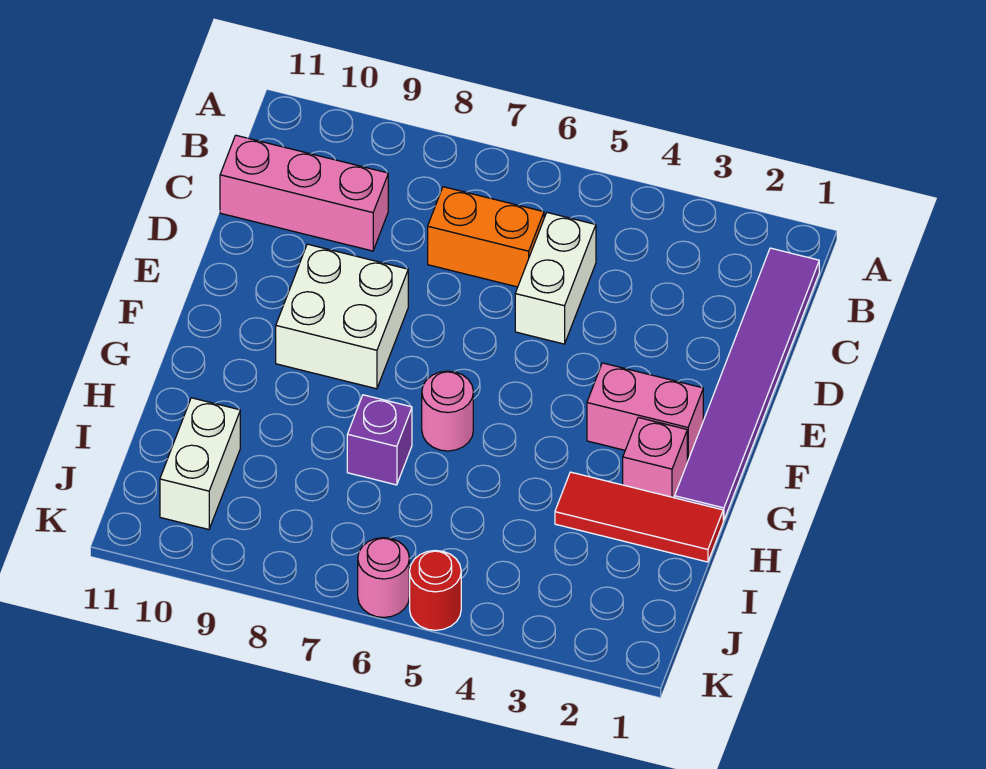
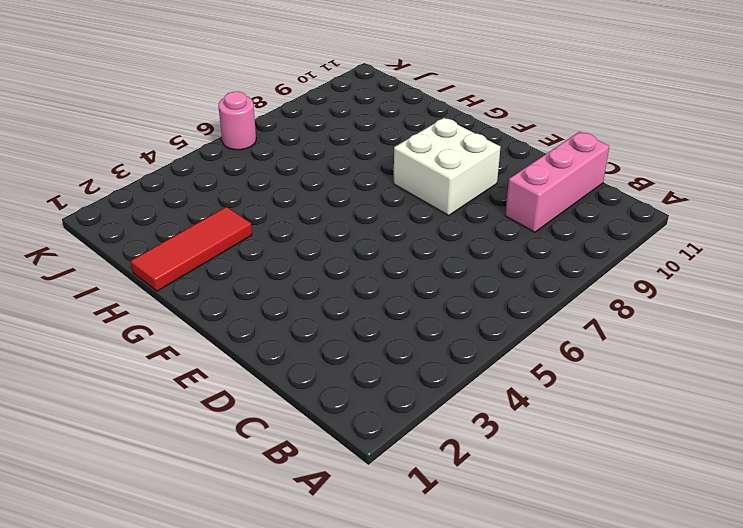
none -> purple tile B1:G1 level 1
none -> white brick C5:D5 level 1
none -> orange brick C6:C7 level 1

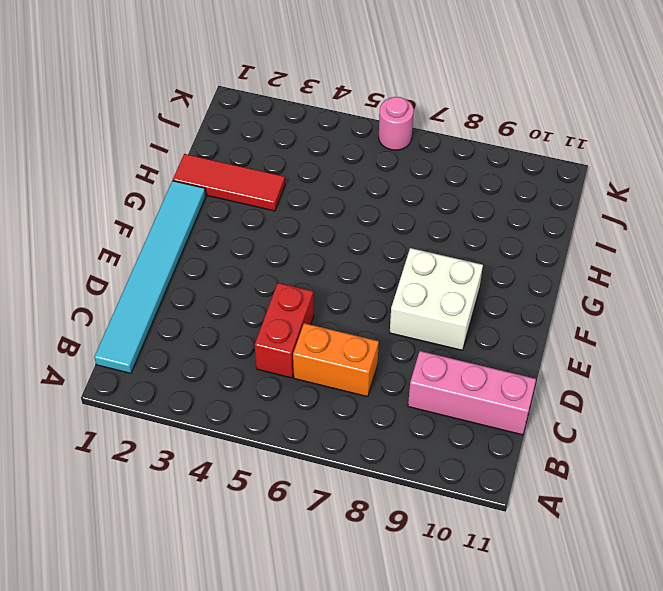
cyan tile B1:G1 level 1 -> purple tile B1:G1 level 1
red brick C5:D5 level 1 -> white brick C5:D5 level 1
none -> pink brick F2:F3 level 1
none -> pink brick G2 level 1
none -> pink round brick G6 level 1

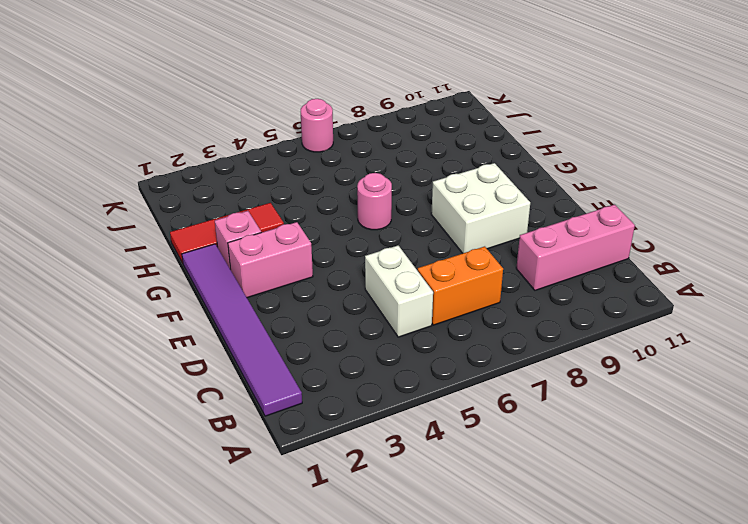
none -> purple brick H7 level 1
none -> white brick I10:J10 level 1
none -> red round brick K5 level 1

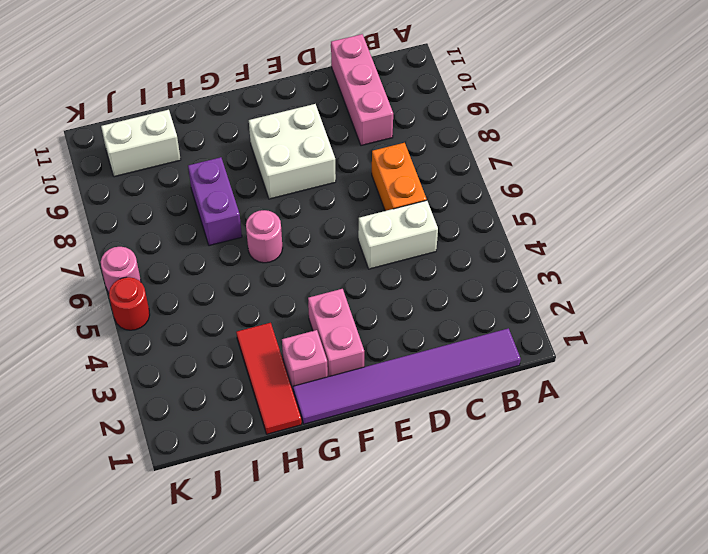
purple brick H7:H8 level 1 -> purple brick H7 level 1

